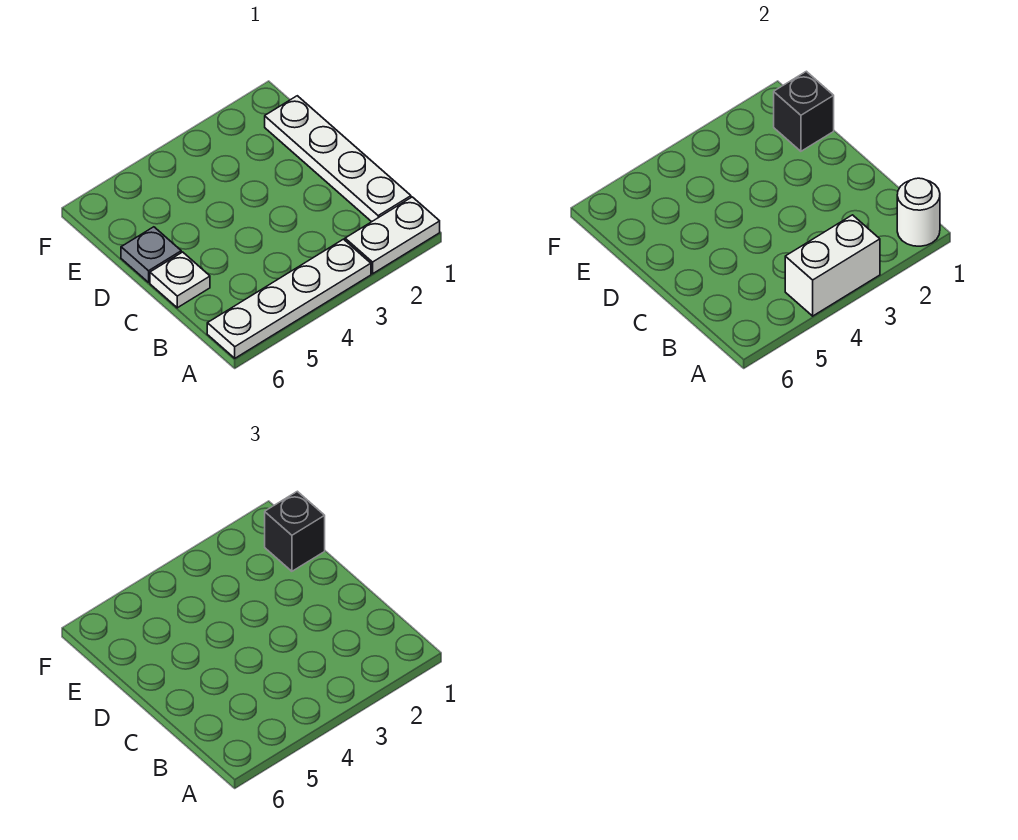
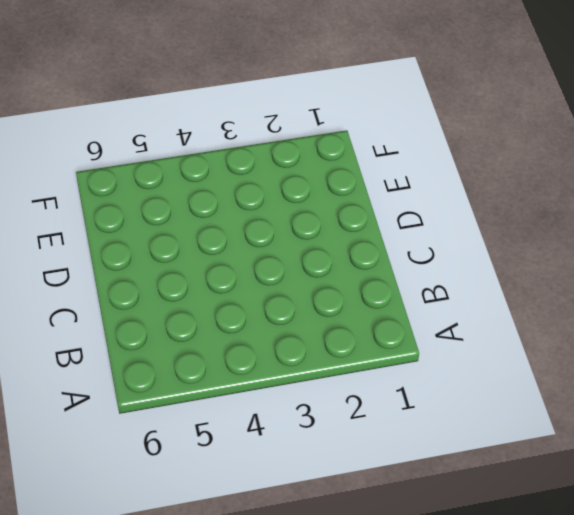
none -> white plate A1:A2 level 1
none -> white plate A3:A6 level 1

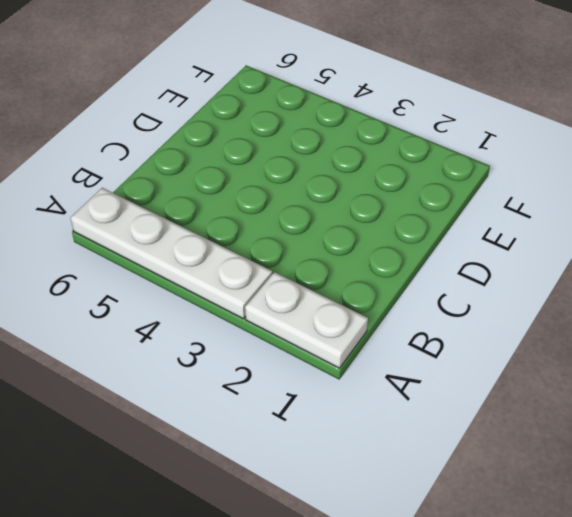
none -> white plate B1:E1 level 1
none -> white plate C6 level 1

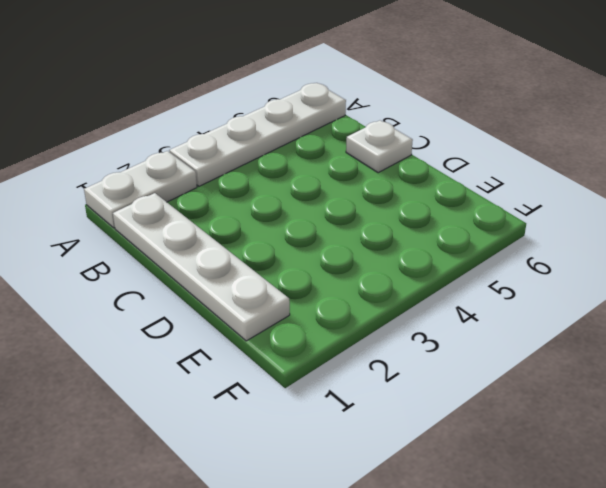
none -> grey plate D6 level 1
none -> white round brick A1 level 2

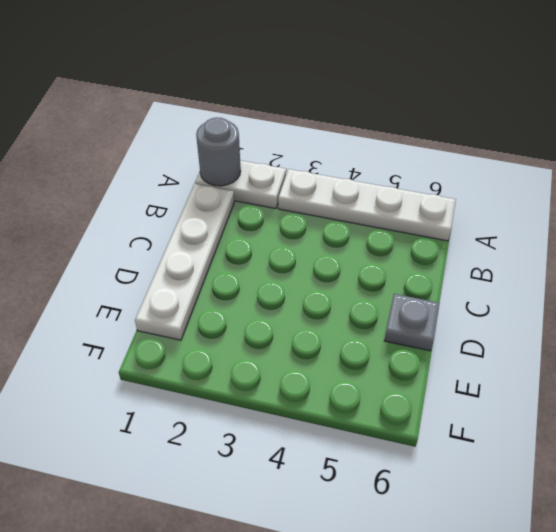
grey round brick A1 level 2 -> white round brick A1 level 2
none -> white plate C6 level 1
none -> white brick A3:A4 level 2

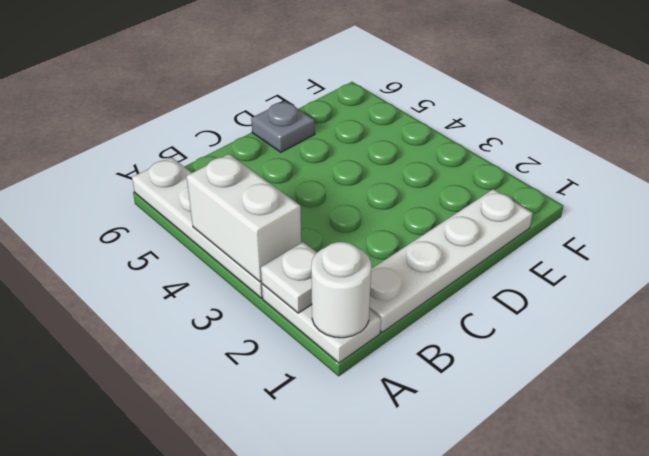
white plate A2 level 2 -> white plate C6 level 1
none -> black brick E1 level 2
none -> black brick E1 level 3

